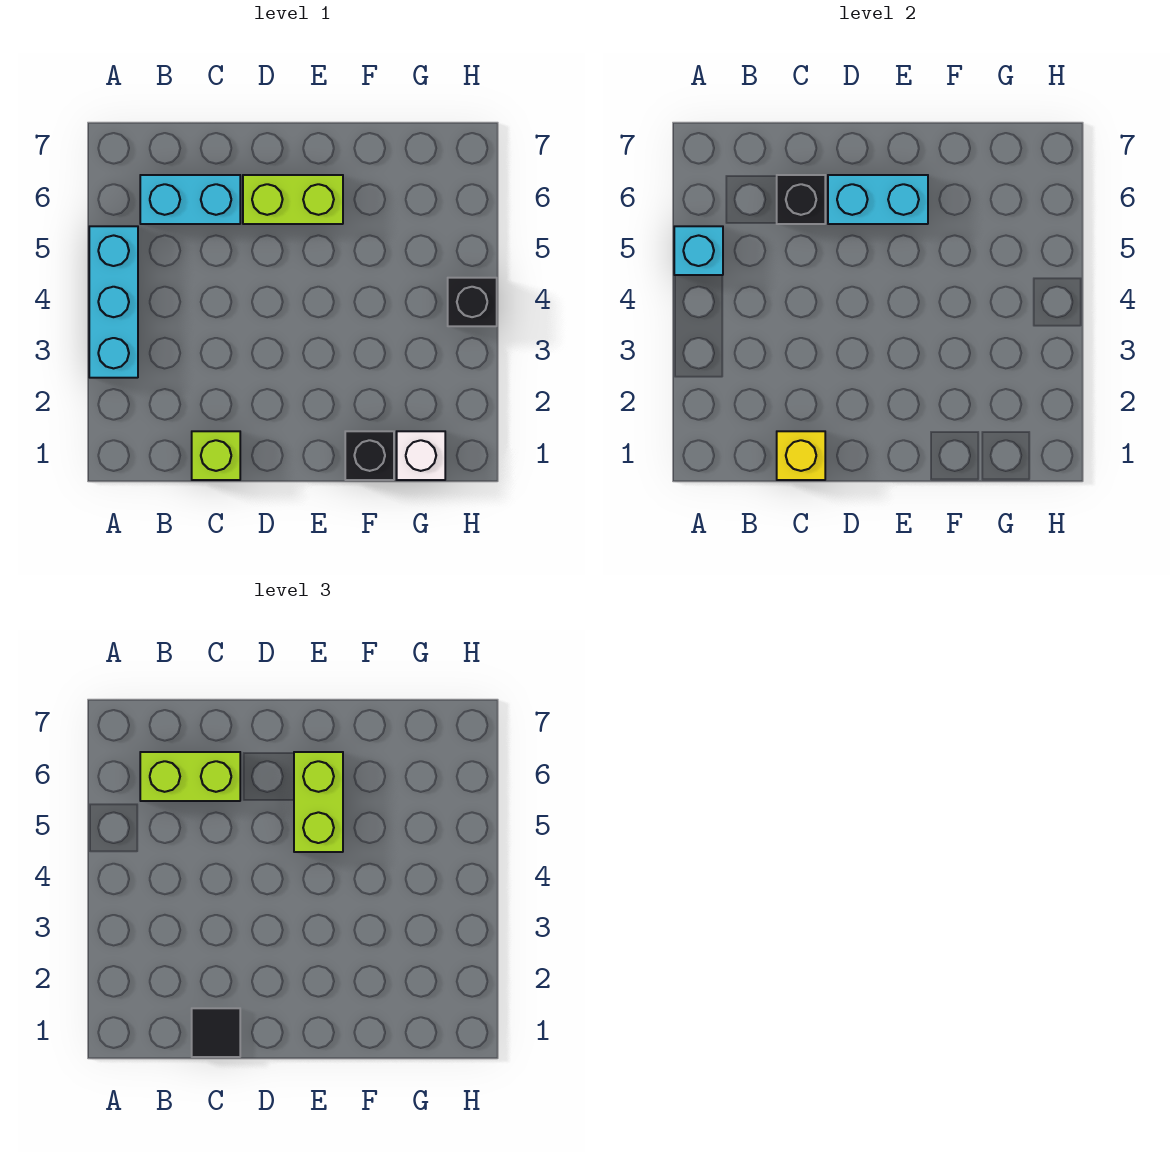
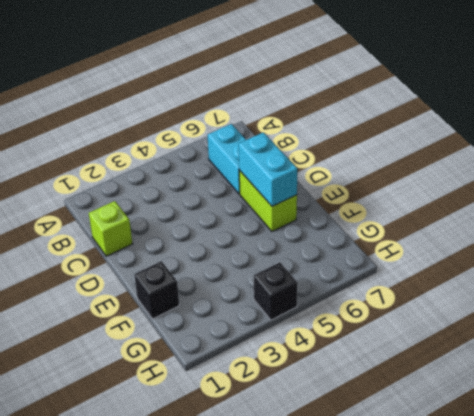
none -> cyan brick A3:A5 level 1
none -> white brick G1 level 1
none -> cyan brick A5 level 2

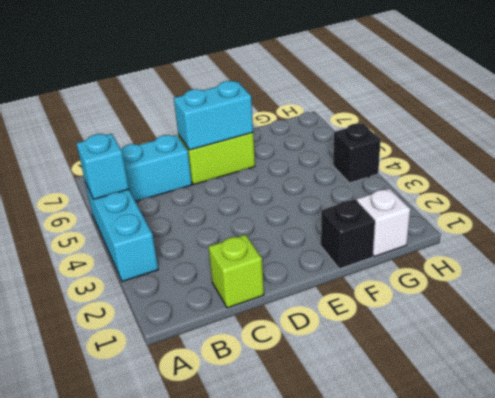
none -> yellow brick C1 level 2
none -> black brick C6 level 2
none -> lime brick B6:C6 level 3

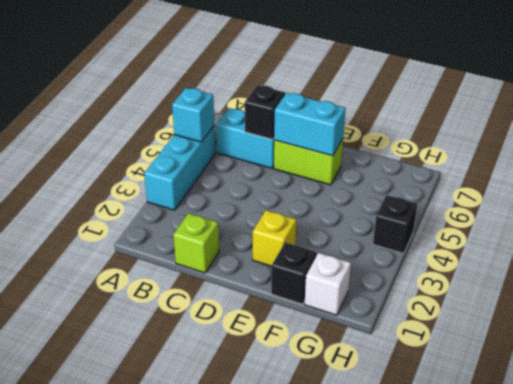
yellow brick E2 level 1 -> yellow brick C1 level 2
none -> lime brick B6:C6 level 3
none -> black tile C1 level 3
none -> lime brick E5:E6 level 3

